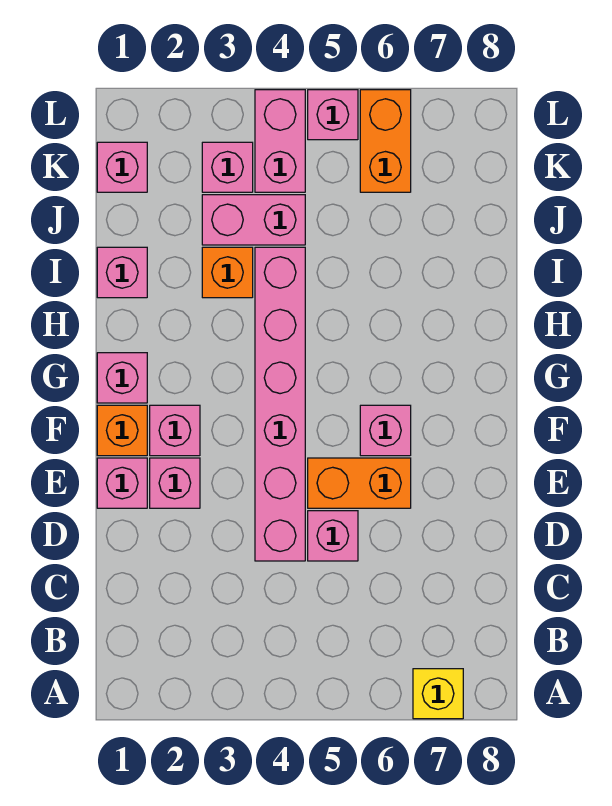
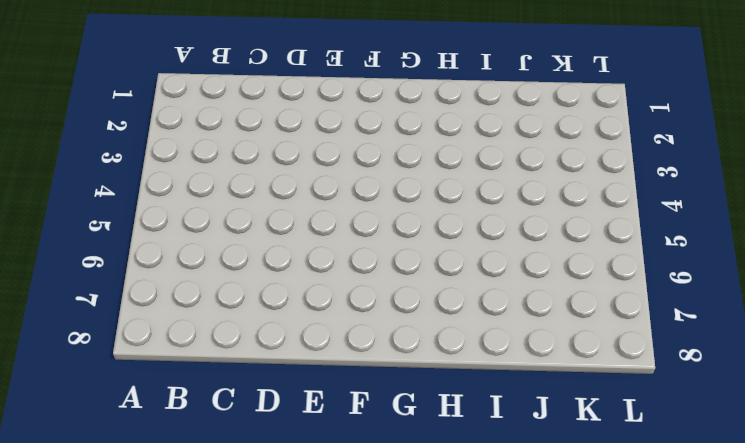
none -> yellow brick A7 level 1
none -> pink brick D4:I4 level 1
none -> pink brick D5 level 1

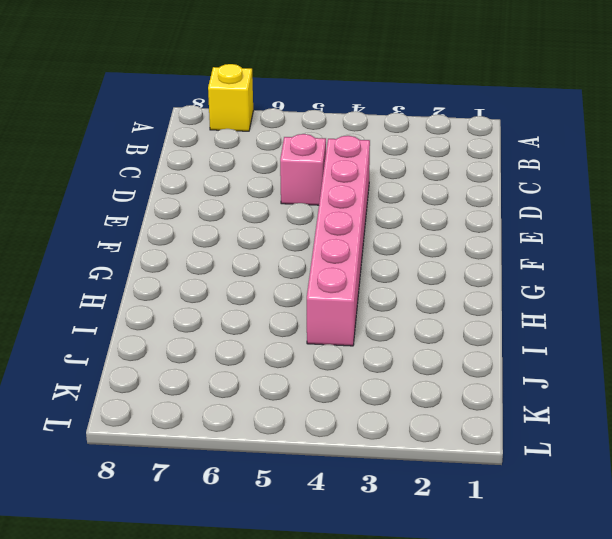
none -> pink brick E1 level 1
none -> pink brick E2 level 1
none -> orange brick E5:E6 level 1

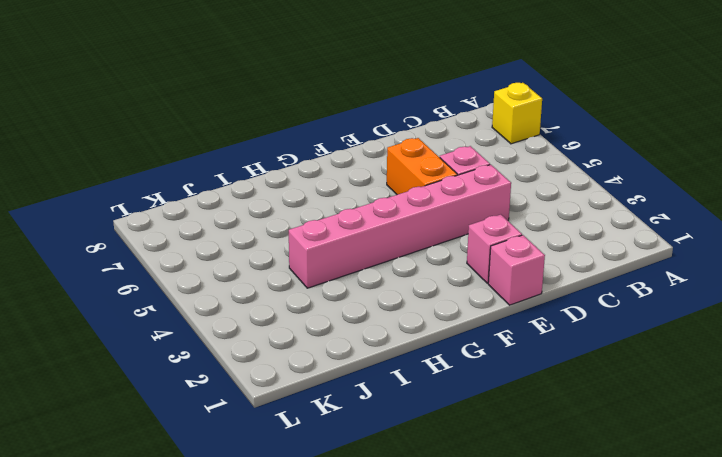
none -> orange brick F1 level 1
none -> pink brick F2 level 1
none -> pink brick F6 level 1

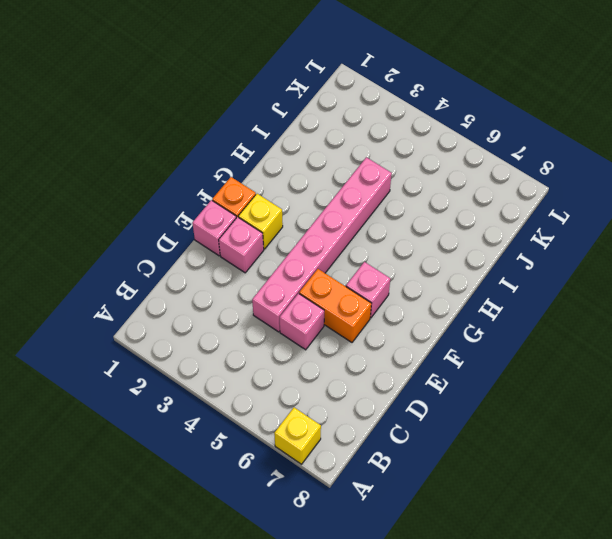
yellow brick F2 level 1 -> pink brick F2 level 1
none -> pink brick G1 level 1
none -> pink brick I1 level 1
none -> orange brick I3 level 1

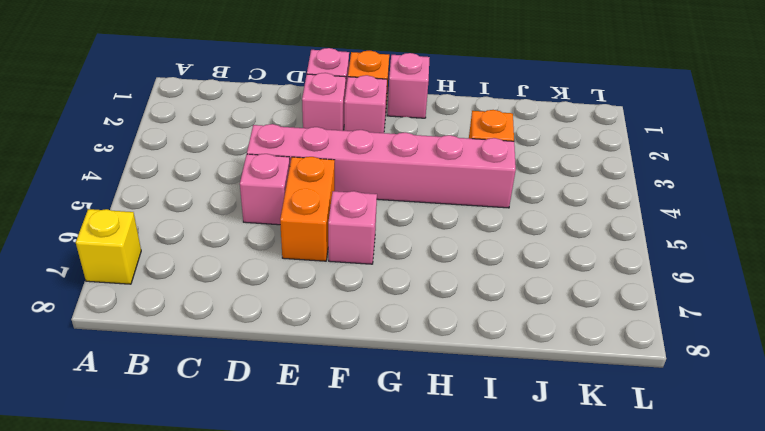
none -> pink brick I1 level 1
none -> pink brick J3:J4 level 1
none -> pink brick K1 level 1

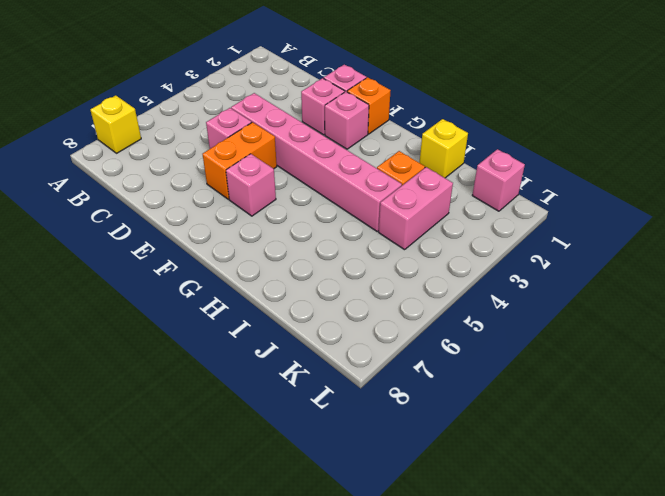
yellow brick I1 level 1 -> pink brick I1 level 1
none -> pink brick G1 level 1
none -> pink brick K3 level 1
none -> pink brick K4:L4 level 1

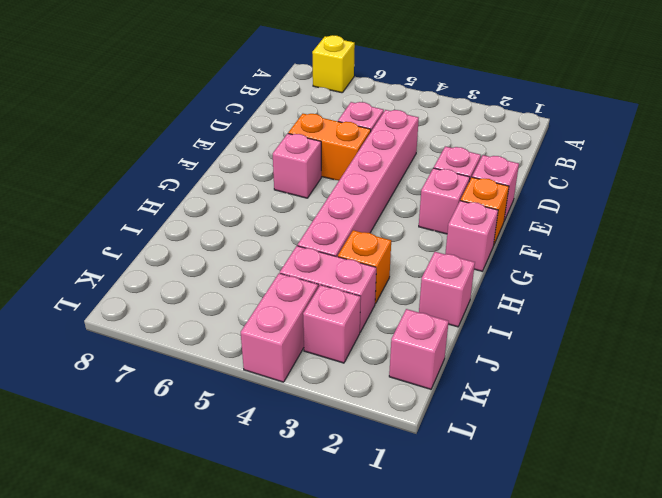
none -> orange brick K6:L6 level 1
none -> pink brick L5 level 1

